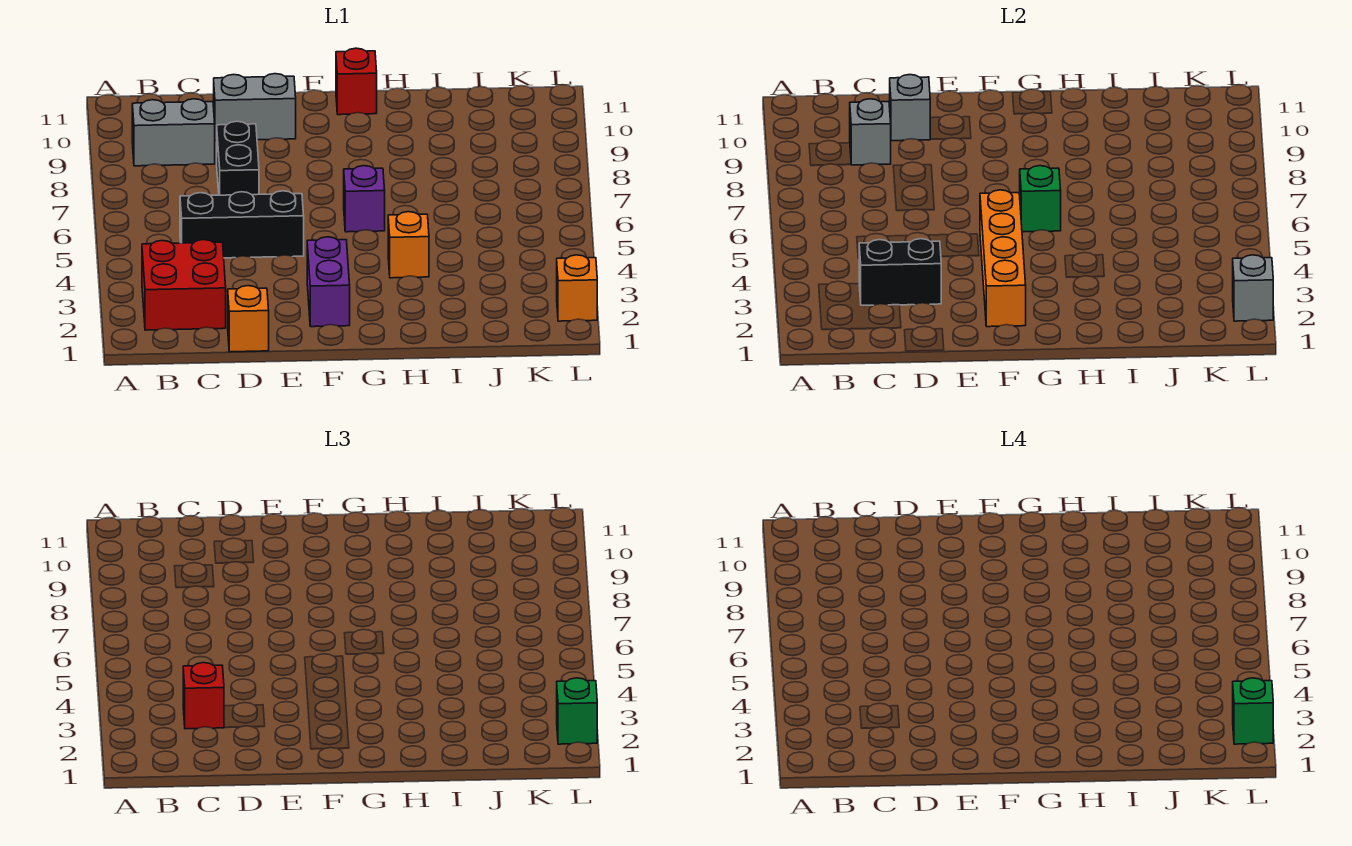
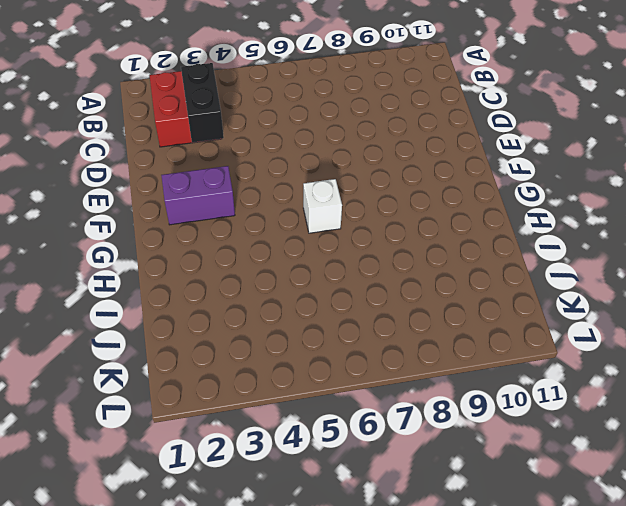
white brick G6 level 1 -> purple brick G6 level 1
none -> grey brick B9:C9 level 1
none -> black brick C5:E5 level 1
none -> orange brick D1 level 1

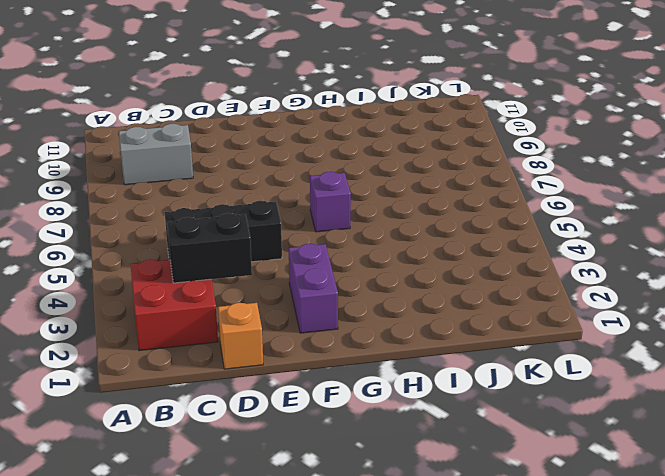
none -> black brick D7:D8 level 1
none -> grey brick D10:E10 level 1
none -> red brick G11 level 1

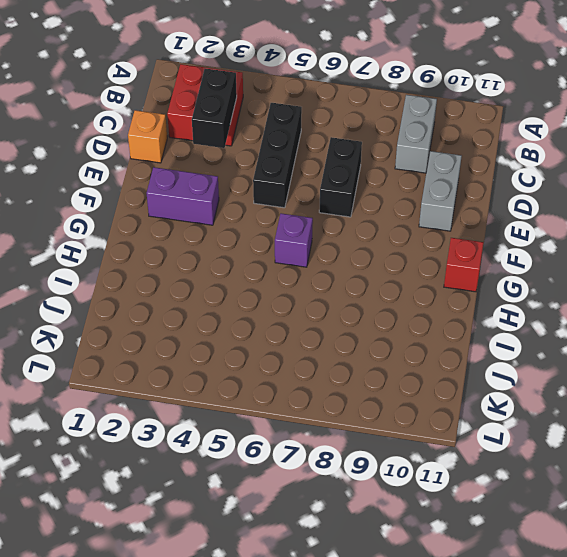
black brick D7:E7 level 1 -> black brick D7:D8 level 1
none -> orange brick H4 level 1
none -> orange brick L2 level 1
none -> grey brick C9 level 2

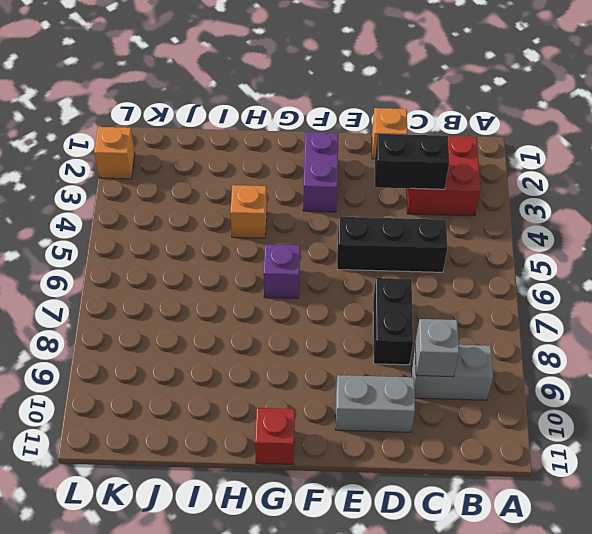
none -> grey brick D10 level 2
none -> orange brick F2:F5 level 2
none -> green brick G6 level 2

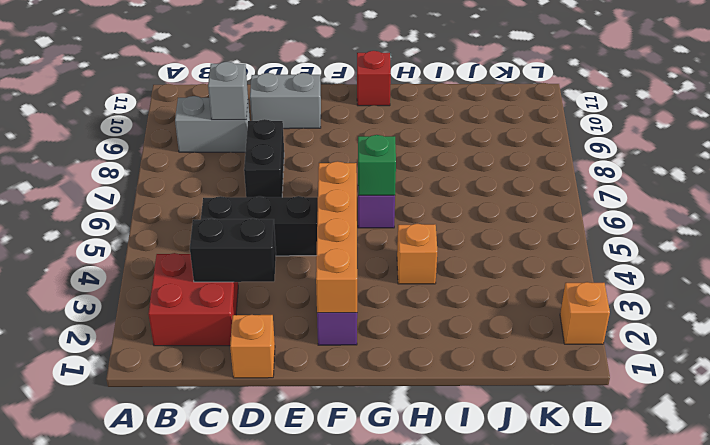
none -> grey brick D10 level 2
none -> grey brick L2 level 2
none -> red brick C3 level 3

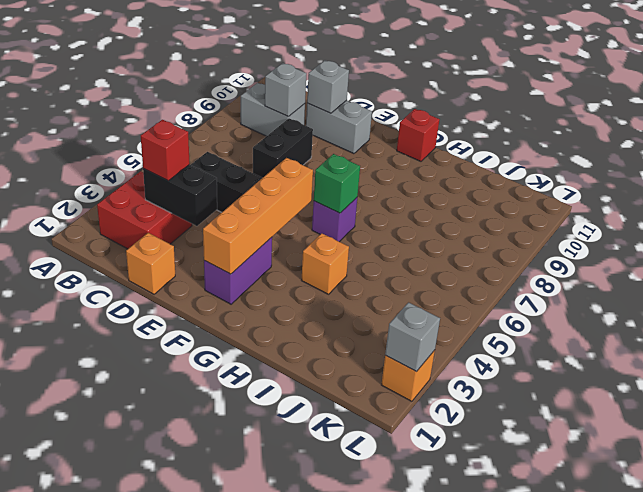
none -> green brick L2 level 3
none -> green brick L2 level 4

